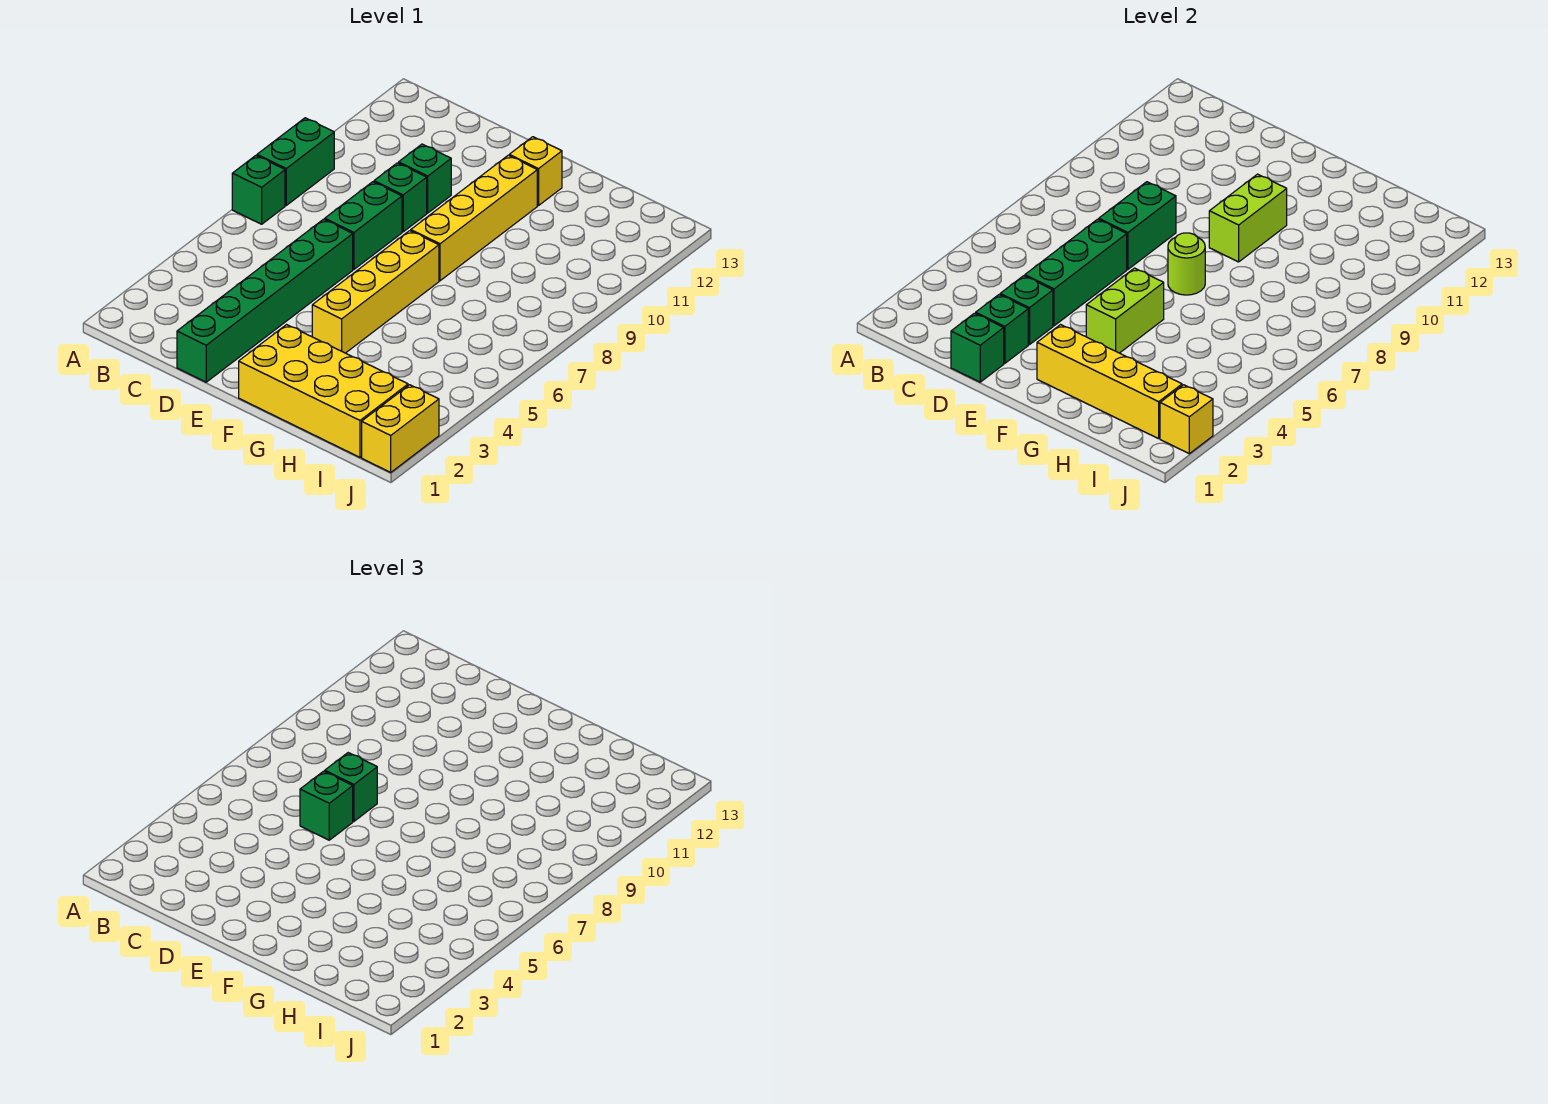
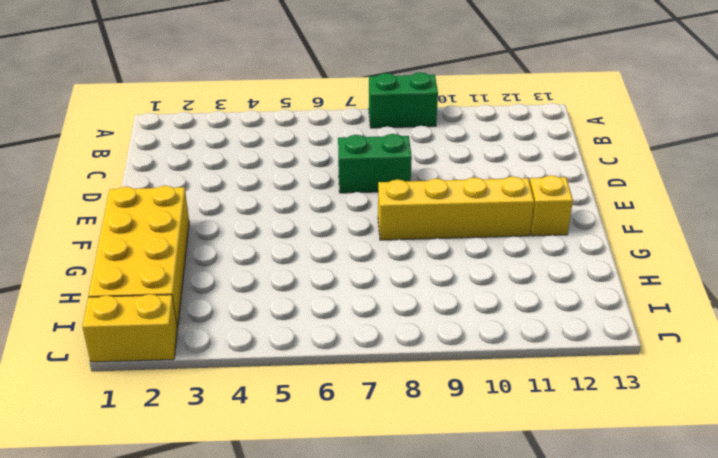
none -> green brick A7 level 1
none -> green brick D1:D6 level 1
none -> green brick D9 level 1

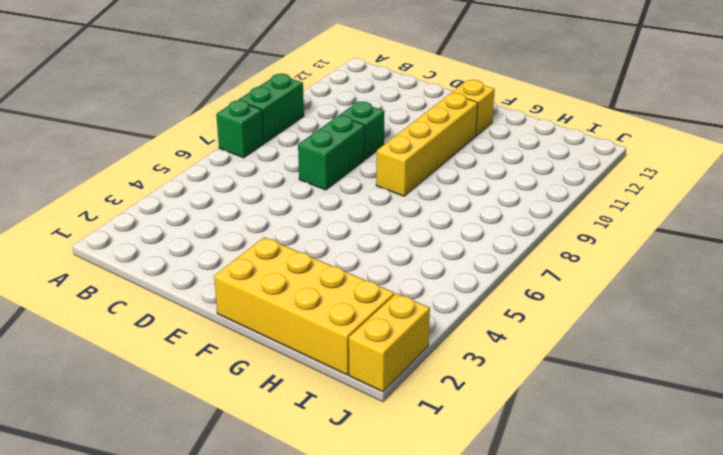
none -> green brick D1:D6 level 1
none -> green brick D10 level 1
none -> yellow brick F4:F7 level 1

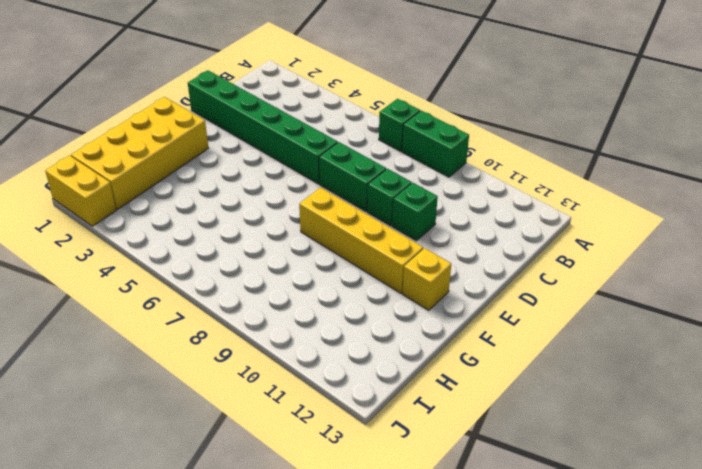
none -> yellow brick F4:F7 level 1
none -> green brick D1 level 2
none -> green brick D2 level 2

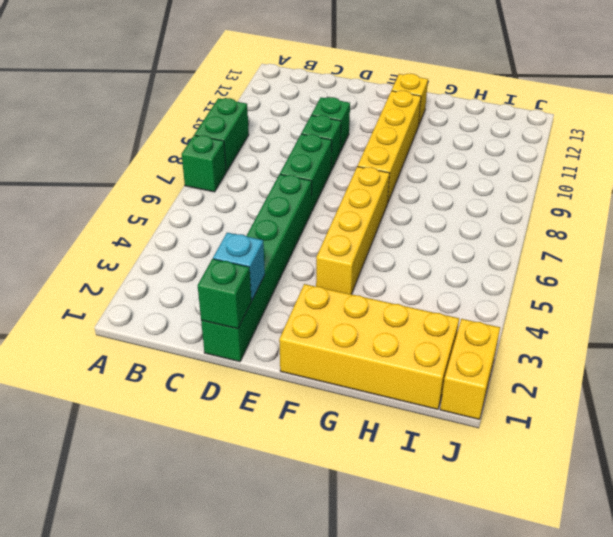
cyan brick D2 level 2 -> green brick D2 level 2
none -> green brick D3 level 2
none -> green brick D4:D6 level 2
none -> green brick D7:D8 level 2

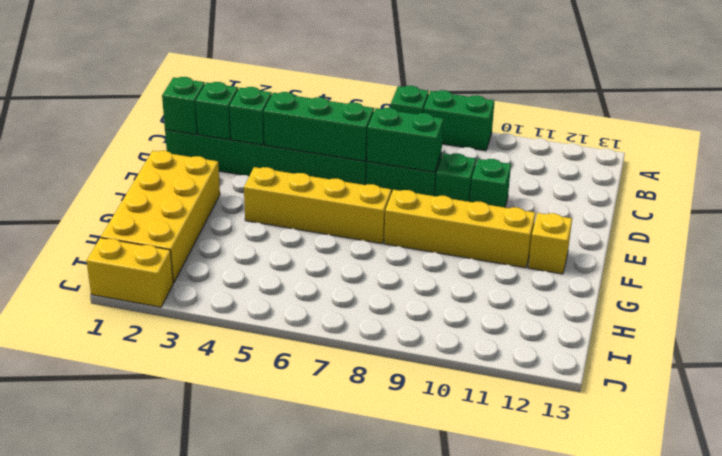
none -> yellow brick F2:I2 level 2
none -> lime brick F4:F5 level 2
none -> lime round brick F7 level 2

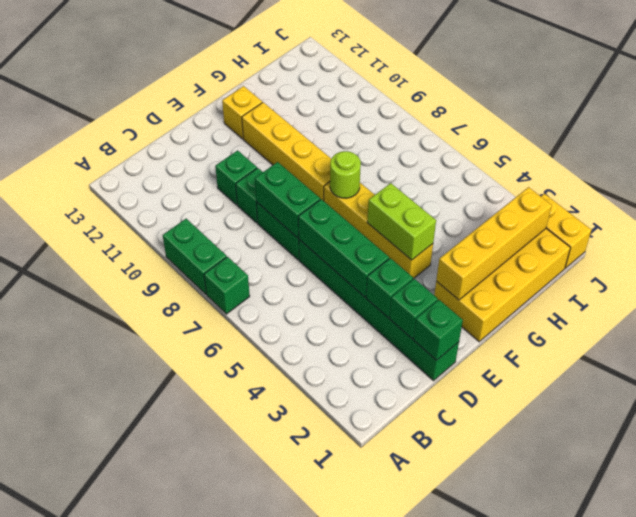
none -> lime brick F9:F10 level 2
none -> yellow brick J2 level 2
none -> green brick D6 level 3

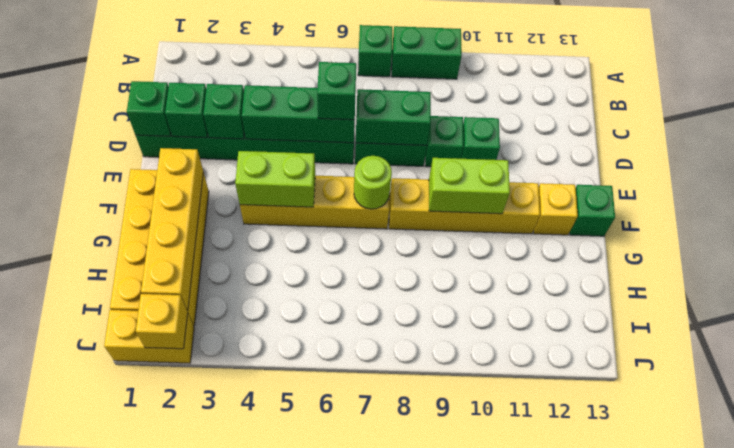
green brick F13 level 1 -> green brick D7 level 3

